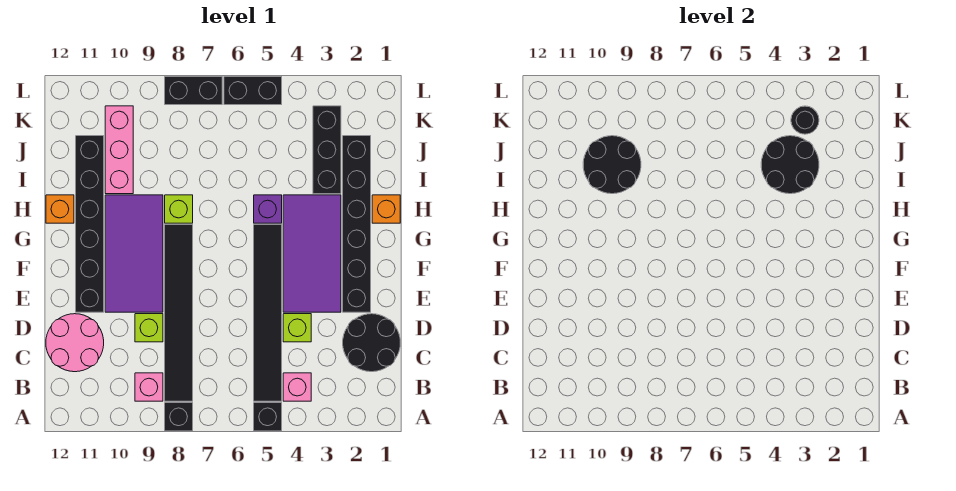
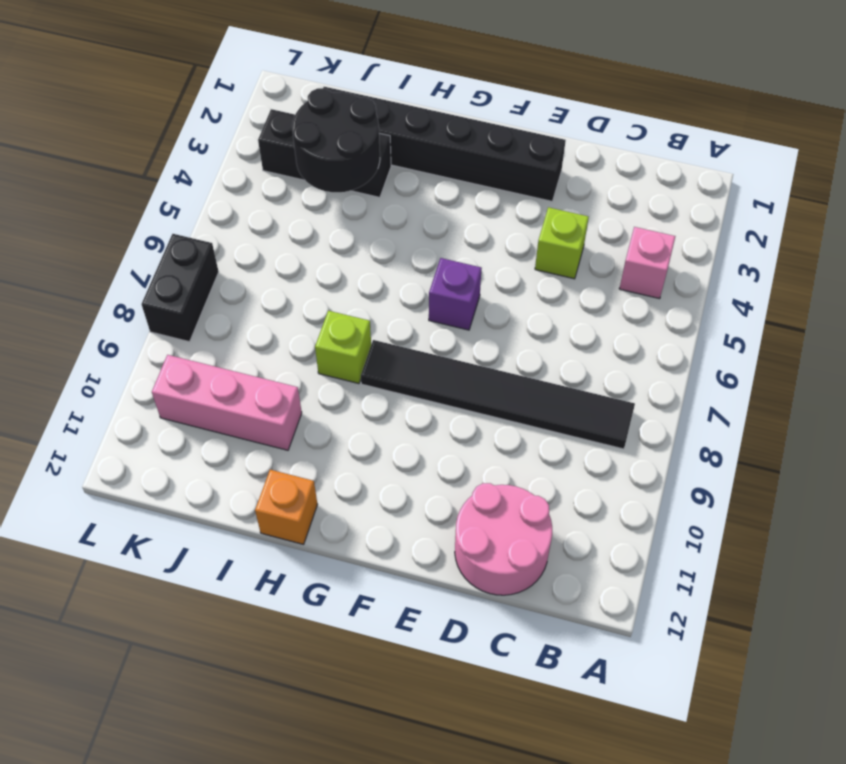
purple brick F6 level 1 -> purple brick H5 level 1
none -> black brick A5 level 1
none -> black brick A8 level 1
none -> black tile B5:G5 level 1

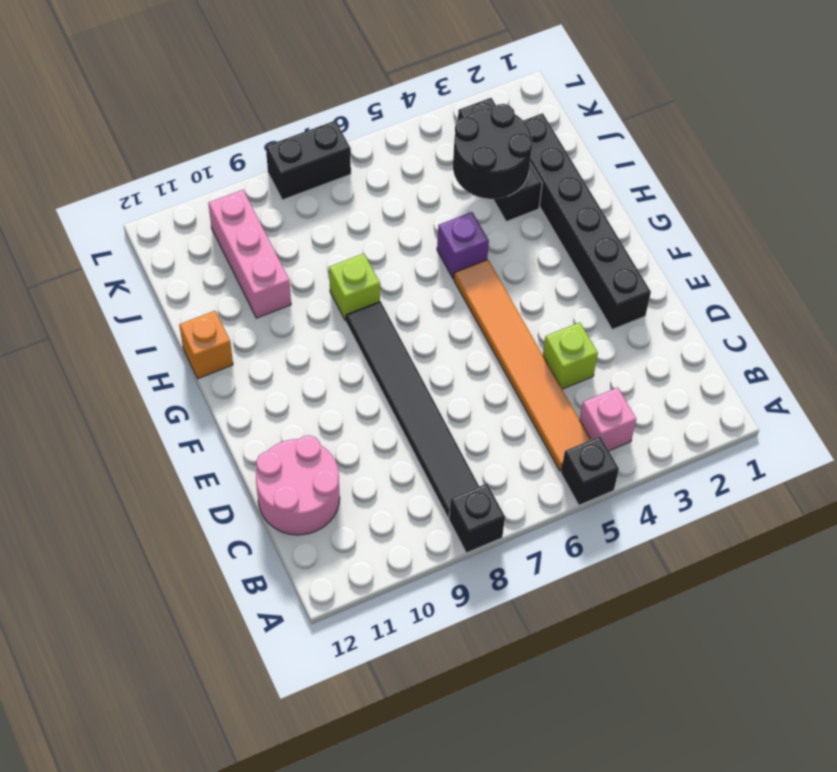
orange tile B5:G5 level 1 -> black tile B5:G5 level 1
none -> pink brick B9 level 1
none -> black round brick C1:D2 level 1
none -> lime brick D9 level 1

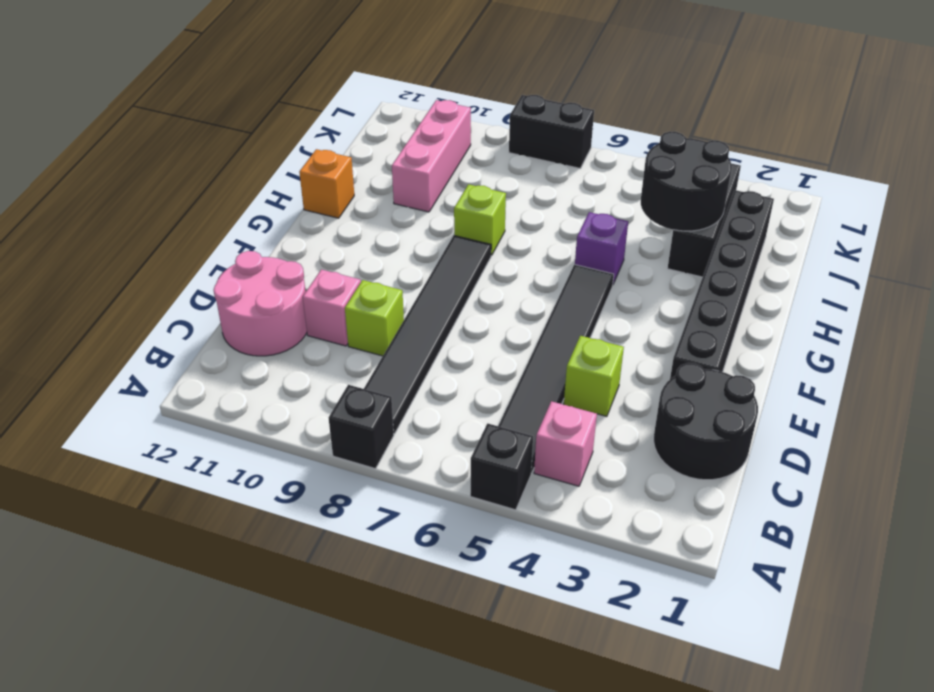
pink brick D10 level 1 -> pink brick B9 level 1
none -> purple tile E3:H4 level 1
none -> purple tile E9:H10 level 1
none -> black brick E11:J11 level 1

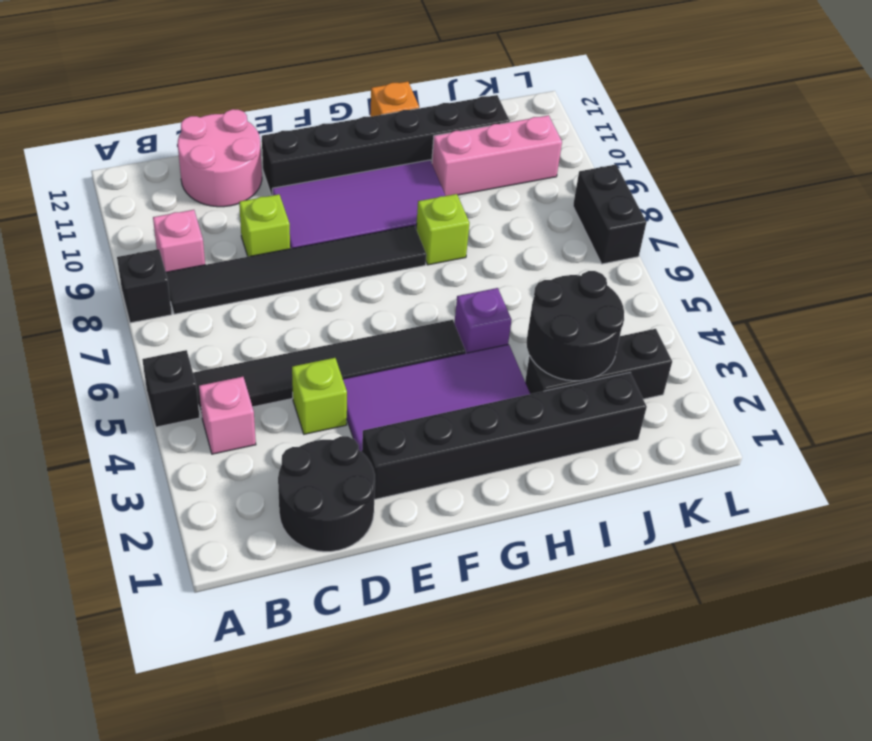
none -> orange brick H1 level 1
none -> black brick L5:L6 level 1
none -> black round brick I9:J10 level 2

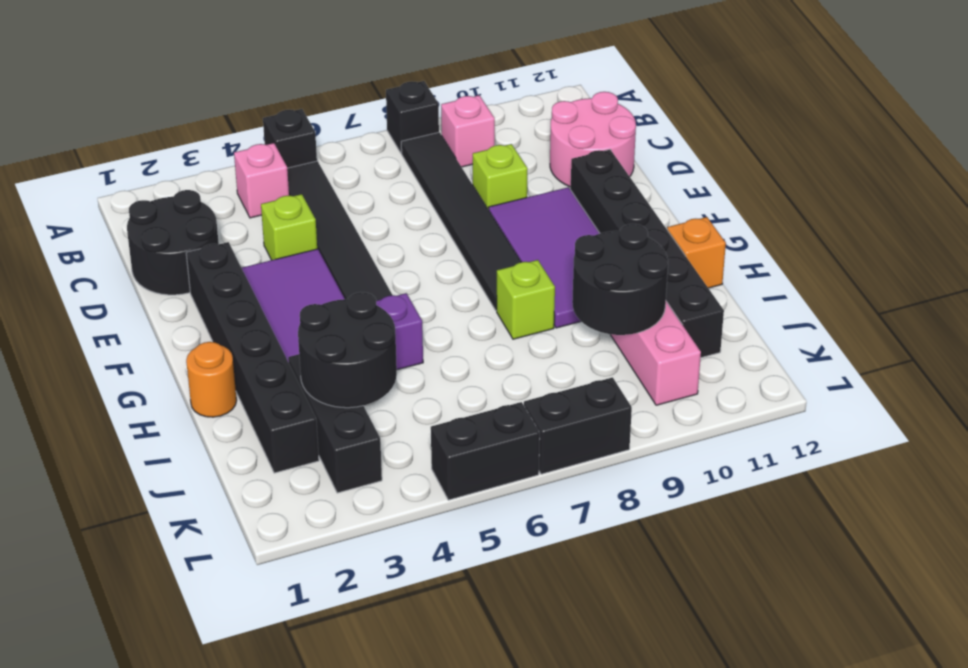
orange round brick H1 level 1 -> orange brick H1 level 1
none -> black round brick K3 level 2

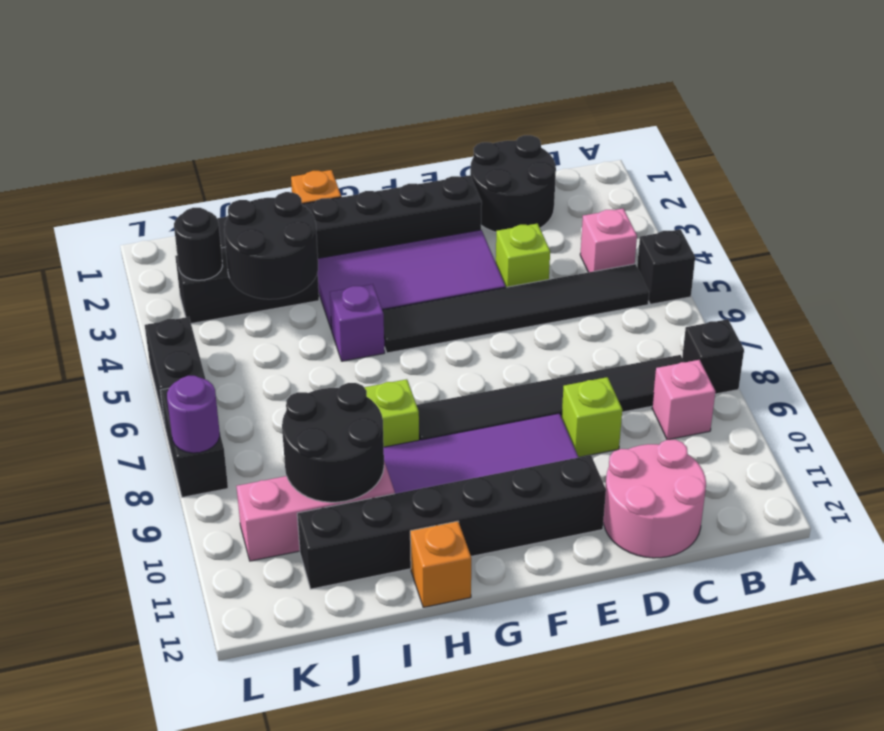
purple round brick L8 level 2 -> none

